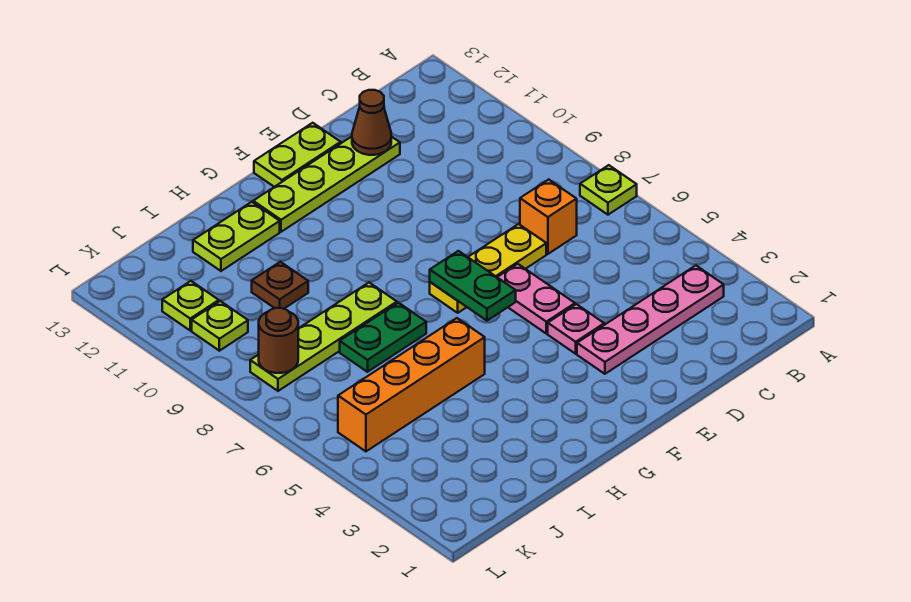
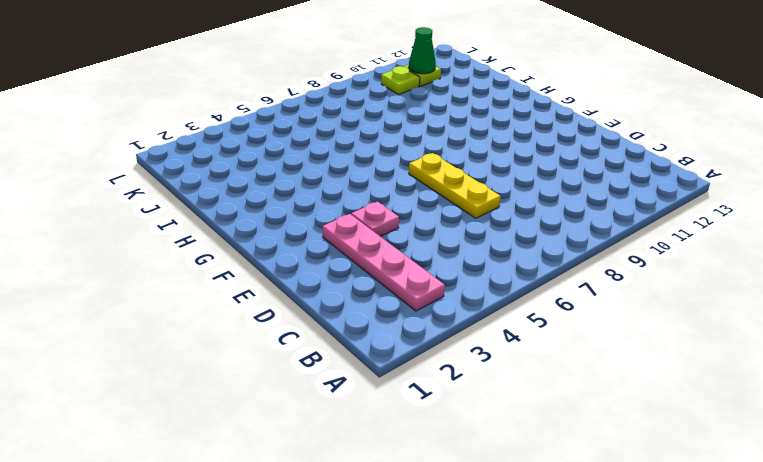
green cone K11 level 2 -> none
none -> lime plate A7 level 1
none -> orange brick C7 level 1
none -> lime plate D12:G12 level 1

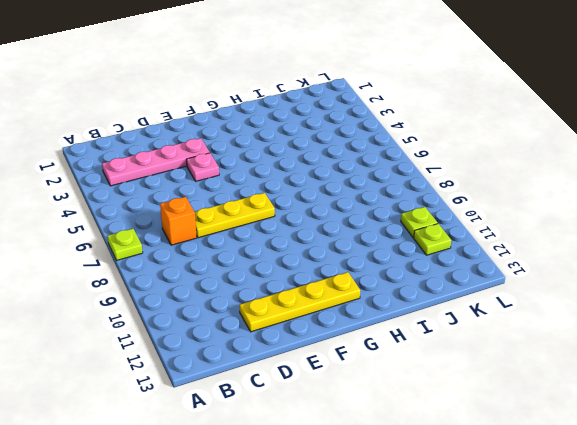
yellow plate D12:G12 level 1 -> lime plate D12:G12 level 1
none -> pink plate E5:E6 level 1
none -> lime plate E13:F13 level 1
none -> orange brick H5:K5 level 1

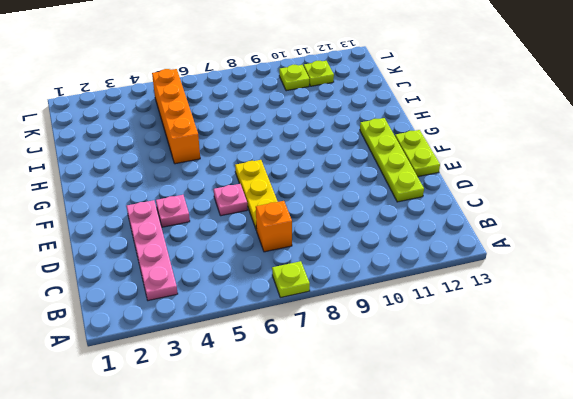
pink plate E6 level 1 -> pink plate E5:E6 level 1
none -> green plate H7:I7 level 1
none -> lime plate H8:K8 level 1
none -> lime plate H12:I12 level 1

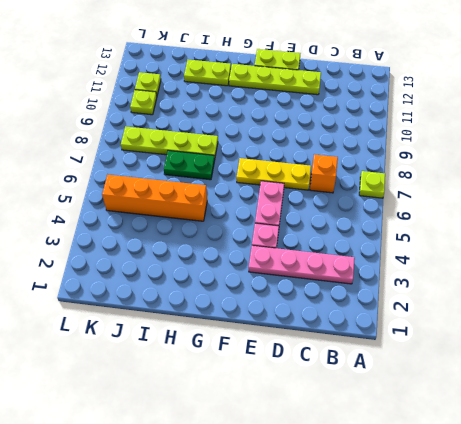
none -> brown plate I10 level 1
none -> brown cone D12 level 2
none -> green plate F6:F7 level 2

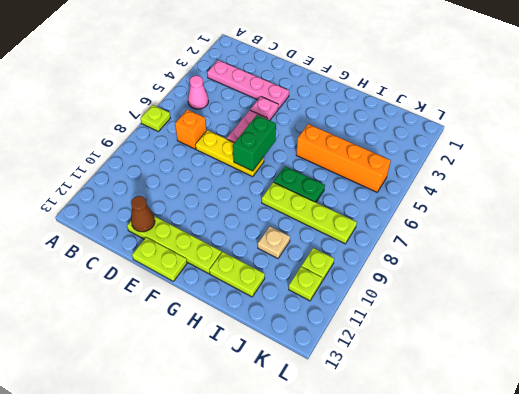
pink cone B5 level 1 -> none
green brick F6:F7 level 2 -> green plate F6:F7 level 2
tan plate I10 level 1 -> brown plate I10 level 1
none -> brown round brick K8 level 2

